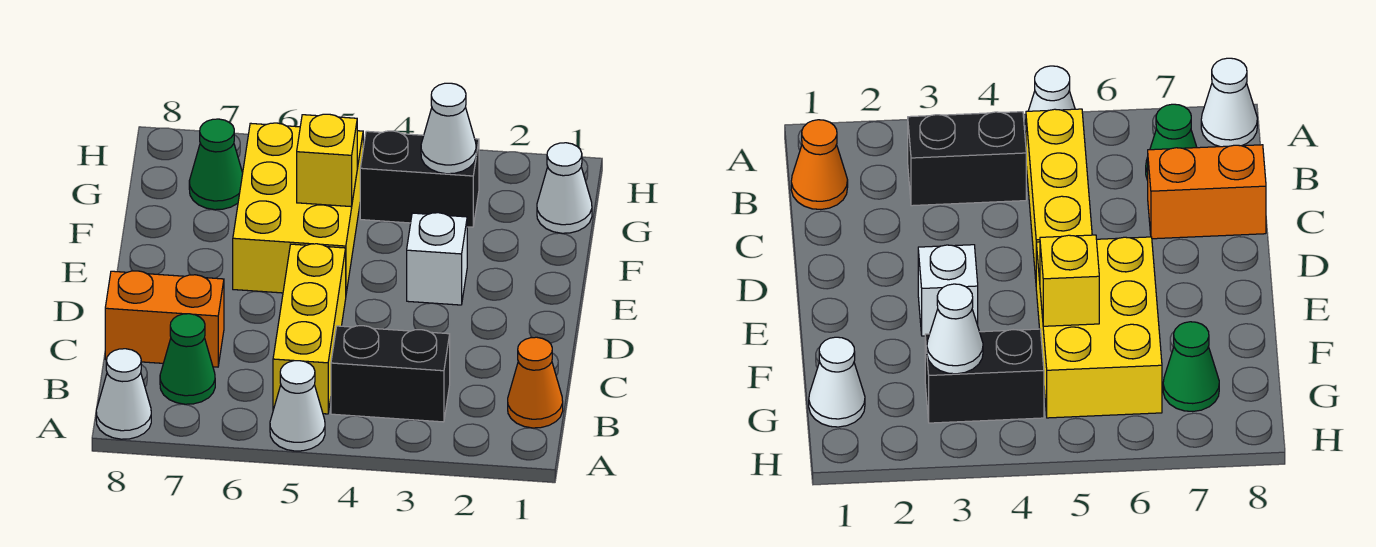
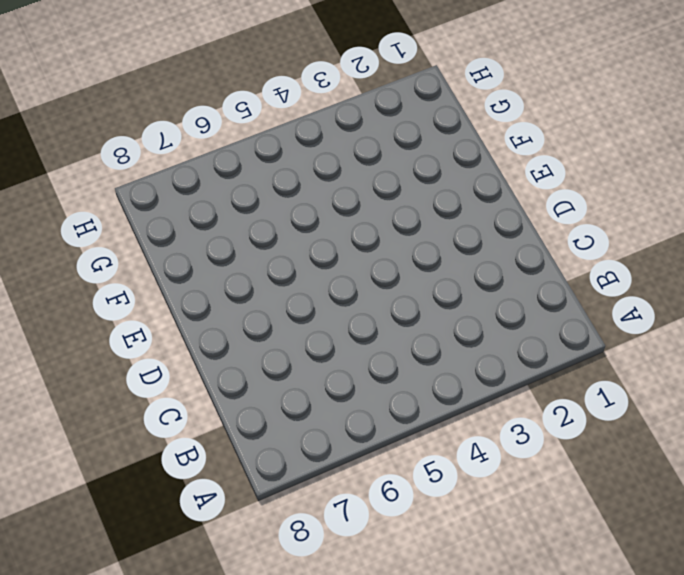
none -> white cone A5 level 1
none -> white cone A8 level 1
none -> orange cone B1 level 1

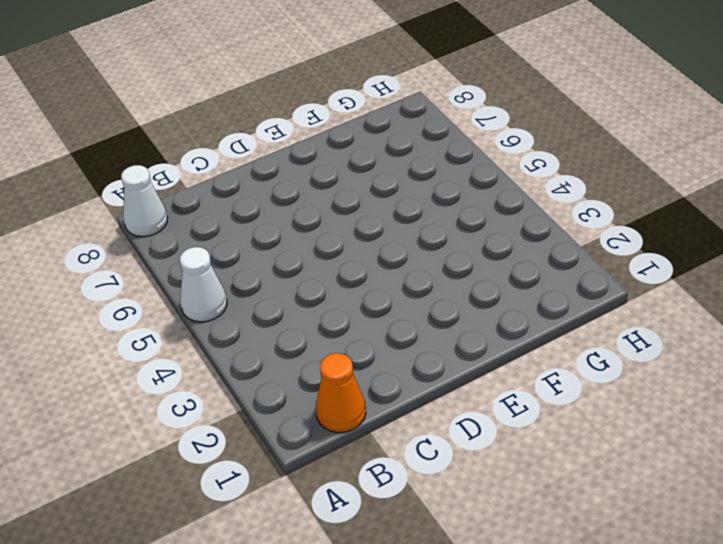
none -> black brick B3:B4 level 1
none -> yellow brick B5:D5 level 1
none -> green cone B7 level 1

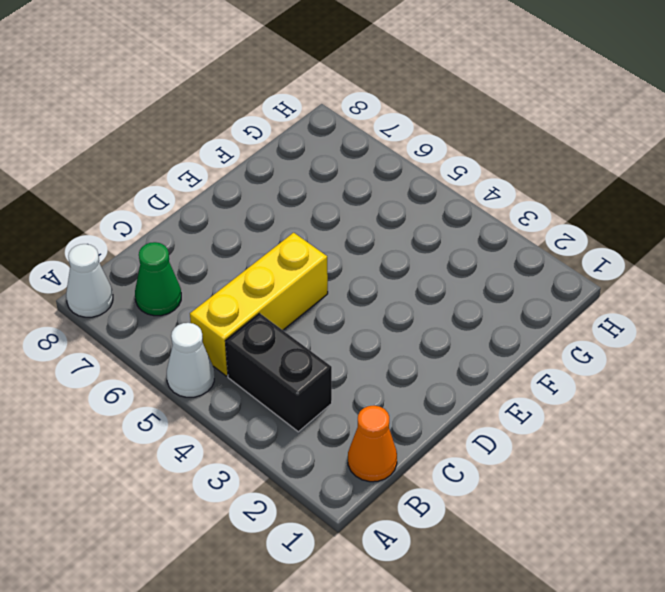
none -> orange brick C7:C8 level 1
none -> white brick E3 level 1
none -> yellow brick E5:G6 level 1

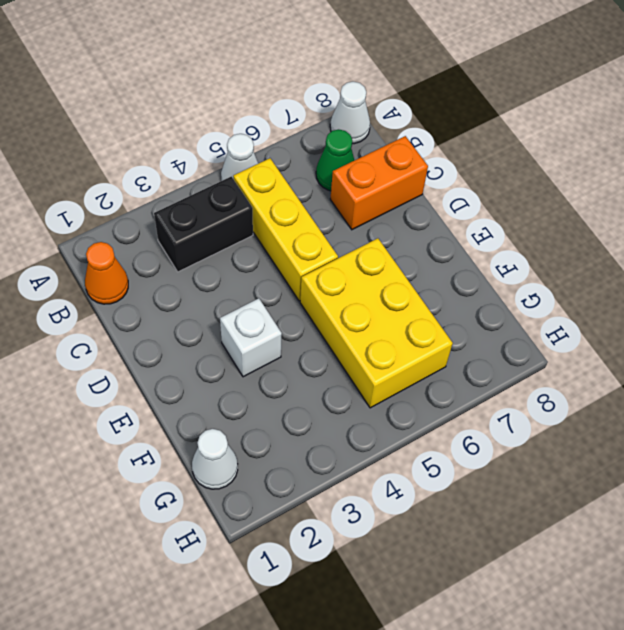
none -> black brick G3:G4 level 1
none -> green cone G7 level 1
none -> yellow brick F5 level 2

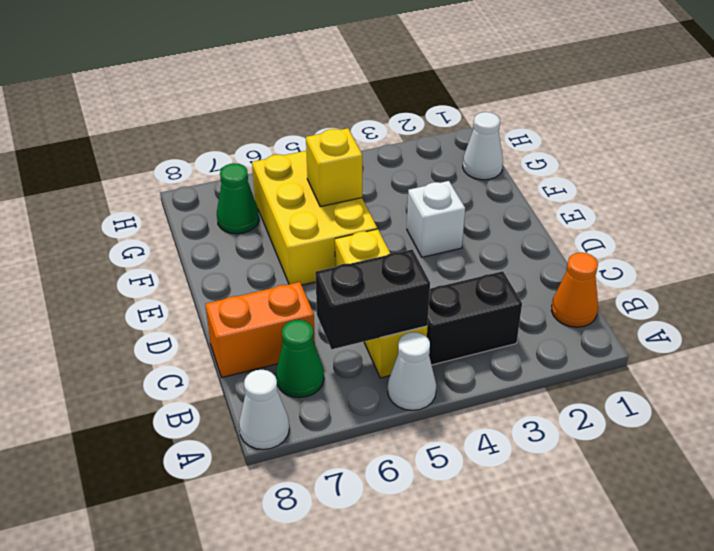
black brick B5:B6 level 2 -> black brick G3:G4 level 1
none -> white cone G3 level 2

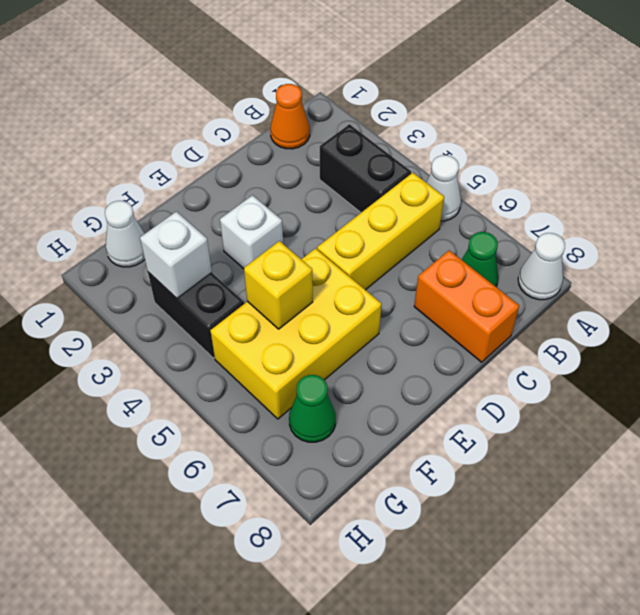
white brick G3 level 2 -> white cone G3 level 2

